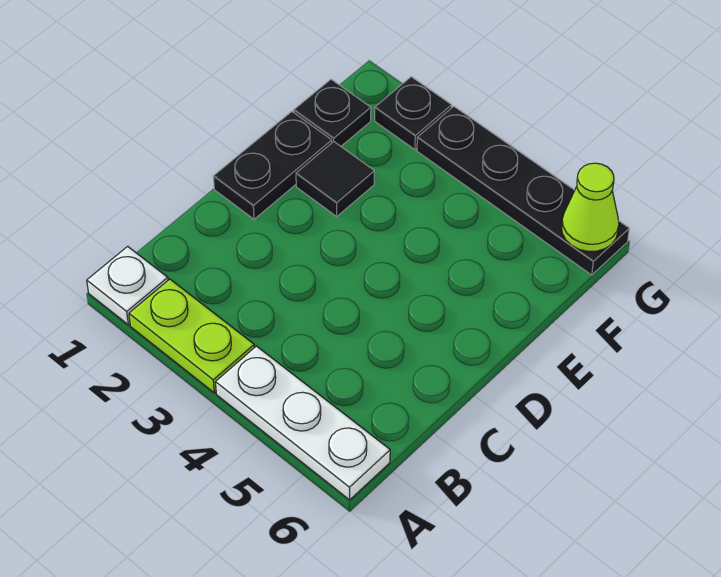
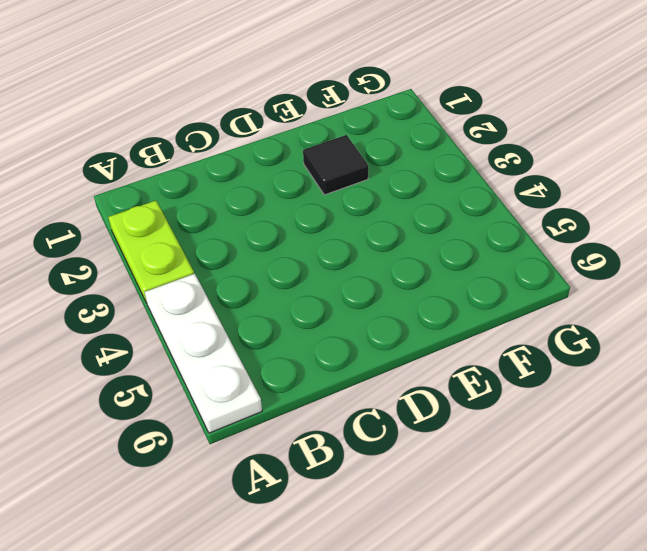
none -> white plate A1 level 1
none -> black plate D1:E1 level 1

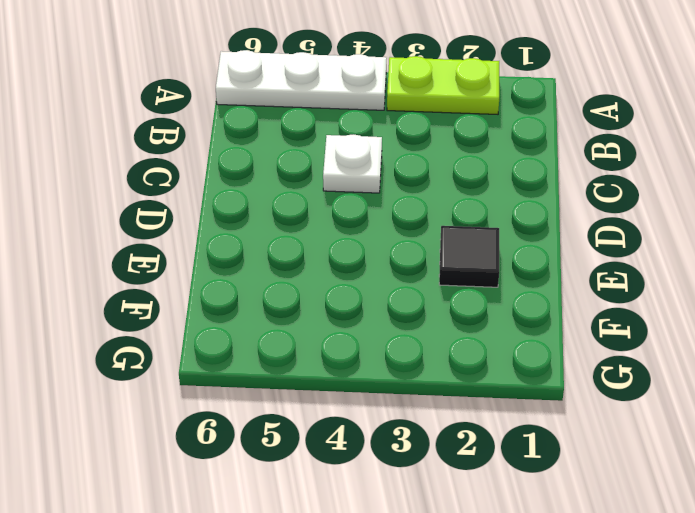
white plate C4 level 1 -> white plate A1 level 1
none -> black plate D1:E1 level 1
none -> black plate F1 level 1

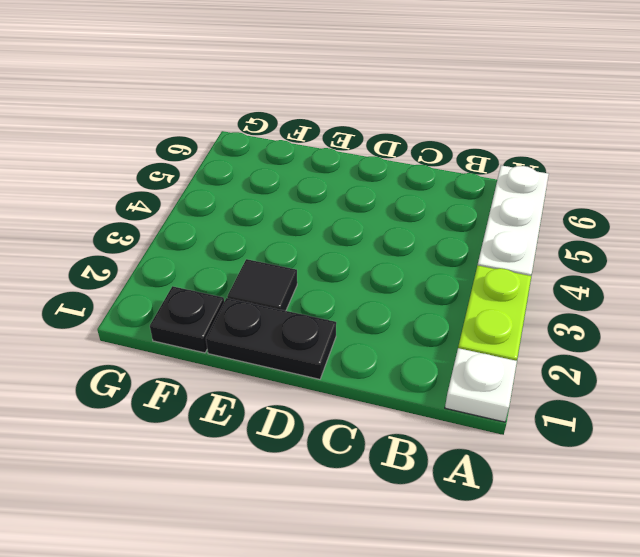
none -> black plate G2 level 1
none -> black plate G3:G6 level 1

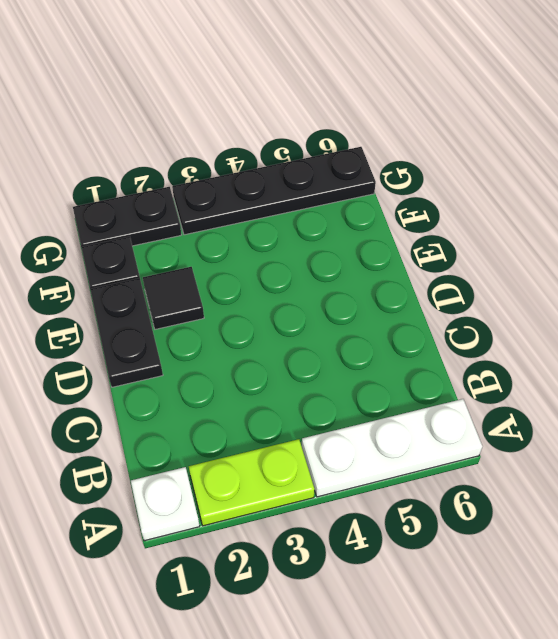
black plate G1:G2 level 1 -> black plate G2 level 1
none -> lime cone G6 level 2

